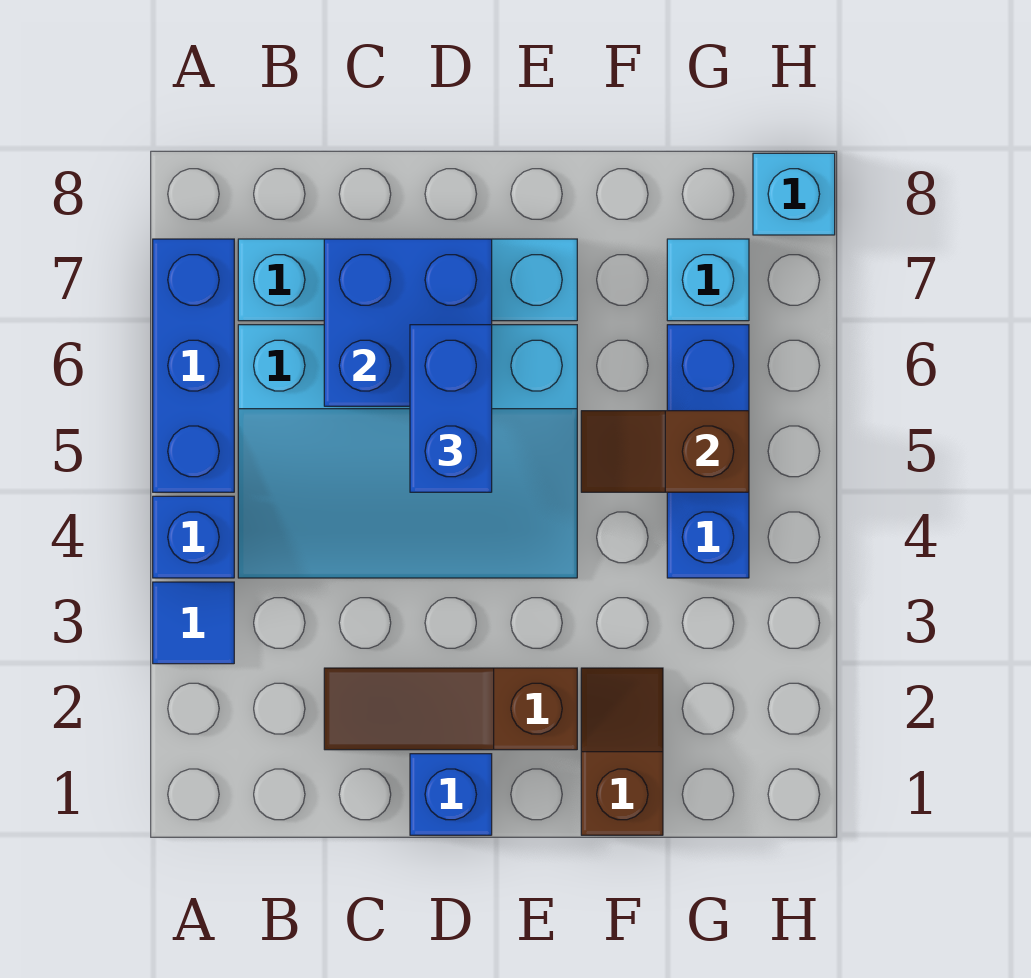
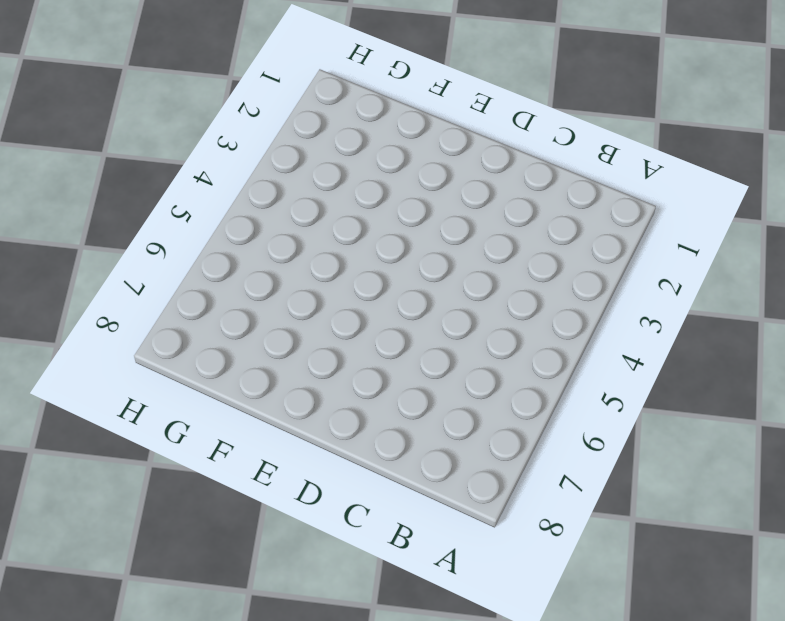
none -> blue tile A3 level 1
none -> blue brick A4 level 1
none -> blue brick A5:A7 level 1

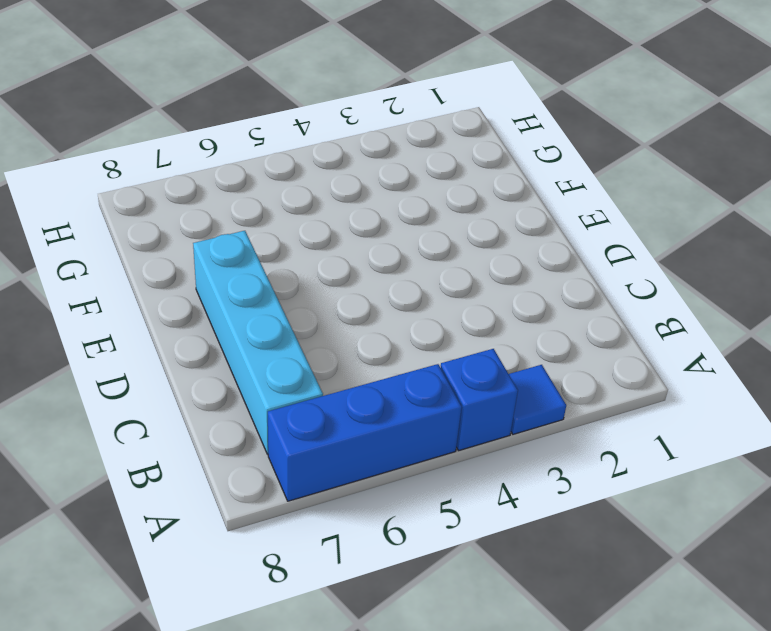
none -> cyan slope B4:E6 level 1 top 6
none -> brown slope C2:E2 level 1 top E
none -> blue brick D1 level 1

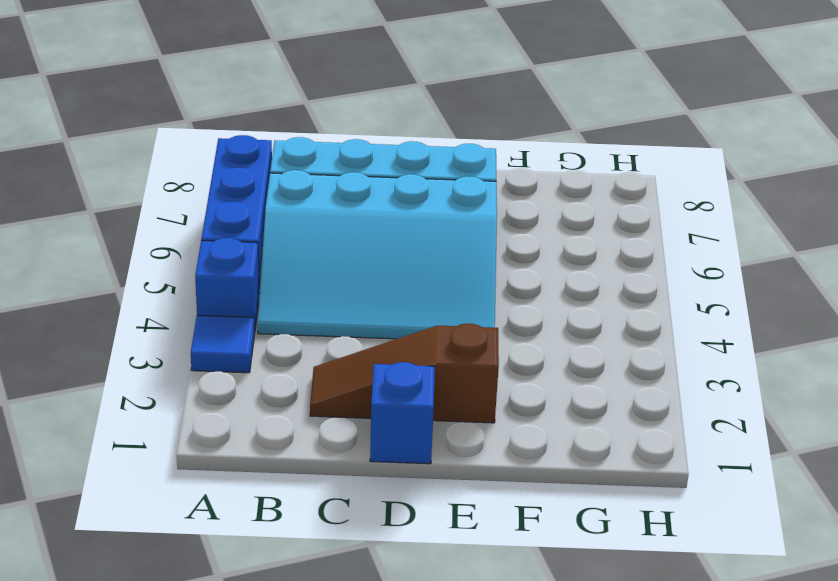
none -> brown slope F1:F2 level 1 top 1
none -> blue brick G4:G6 level 1
none -> cyan brick G7 level 1

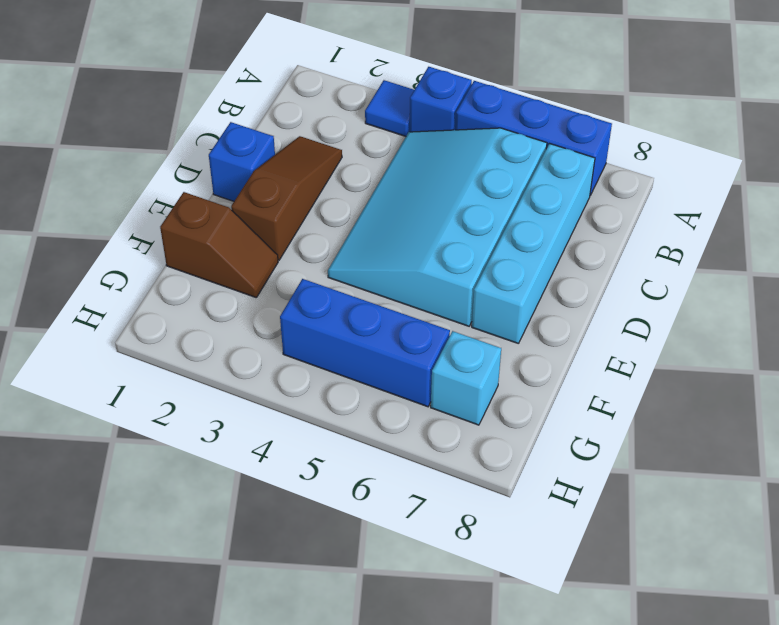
none -> cyan brick H8 level 1
none -> blue brick C6:D7 level 2
none -> brown slope F5:G5 level 2 top G

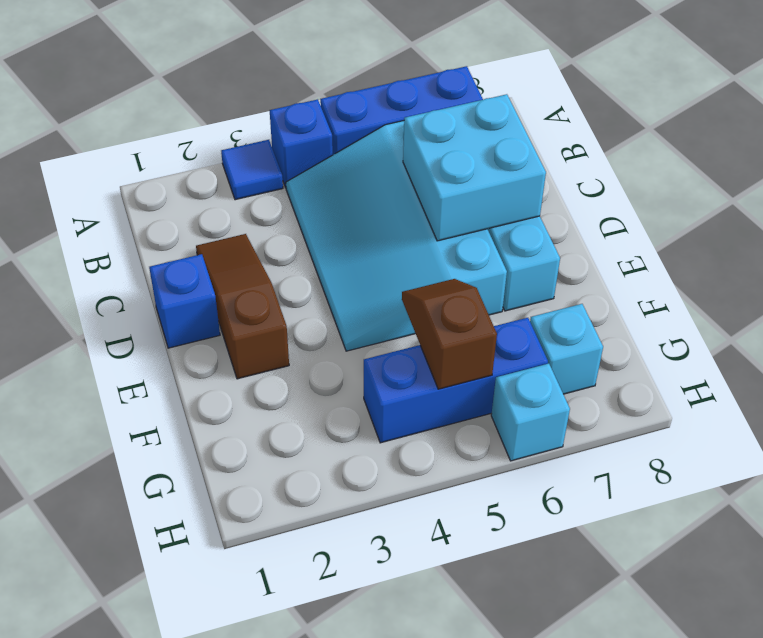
cyan brick C6:D7 level 2 -> blue brick C6:D7 level 2
cyan brick H6 level 1 -> cyan brick H8 level 1
none -> brown slope F1:F2 level 1 top 1
none -> blue brick D5:D6 level 3

